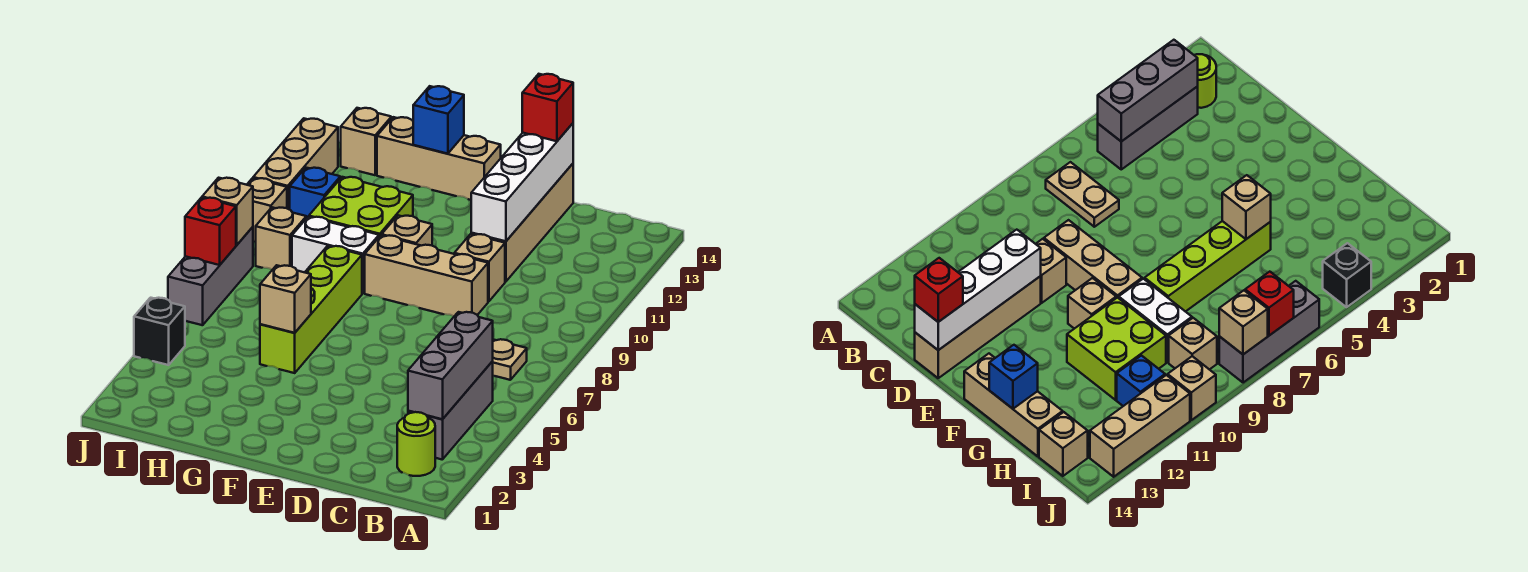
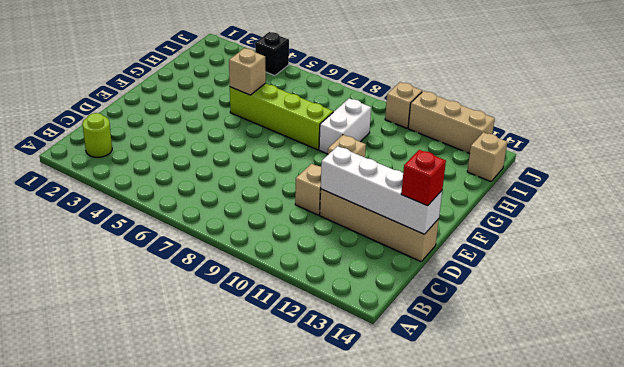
none -> grey brick B3:B5 level 1
none -> tan plate B7:C7 level 1
none -> tan brick D9:F9 level 1

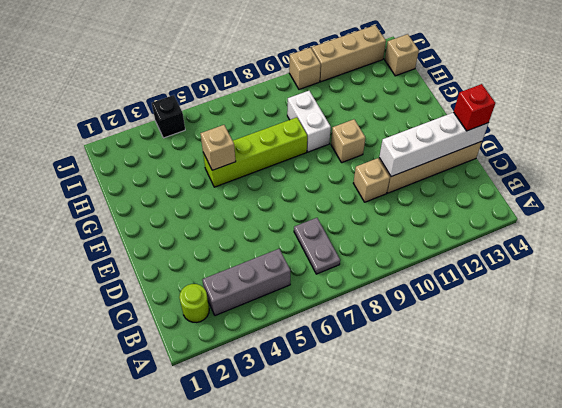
grey plate B7:C7 level 1 -> tan plate B7:C7 level 1
none -> tan brick D9:F9 level 1
none -> tan brick F14:H14 level 1
none -> lime brick G10:H11 level 1

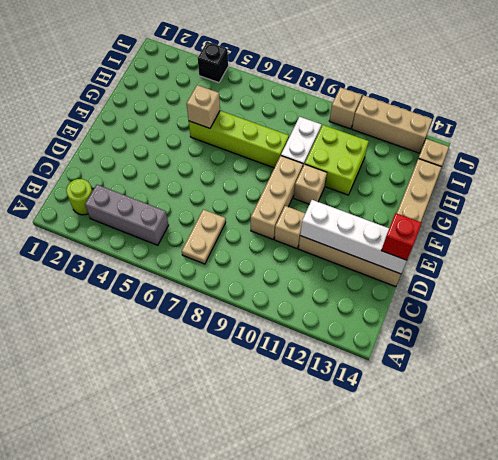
none -> tan brick I9 level 1
none -> blue brick I11 level 1
none -> grey brick J6:J8 level 1

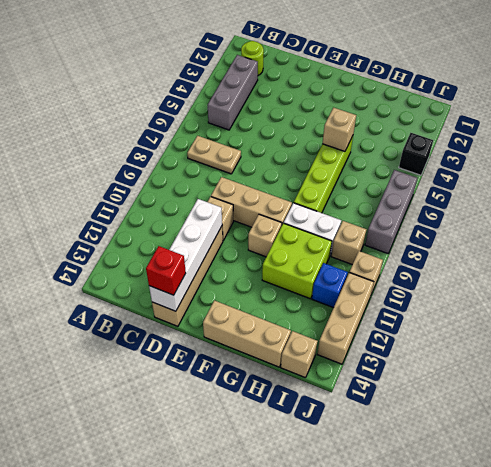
none -> grey brick B3:B5 level 2
none -> blue brick G14 level 2
none -> red brick J7 level 2

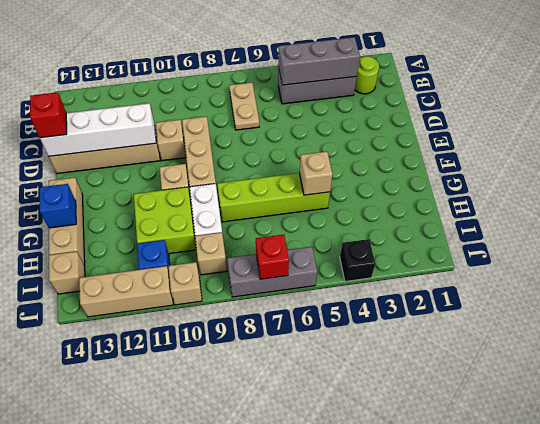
none -> tan brick J8 level 2

